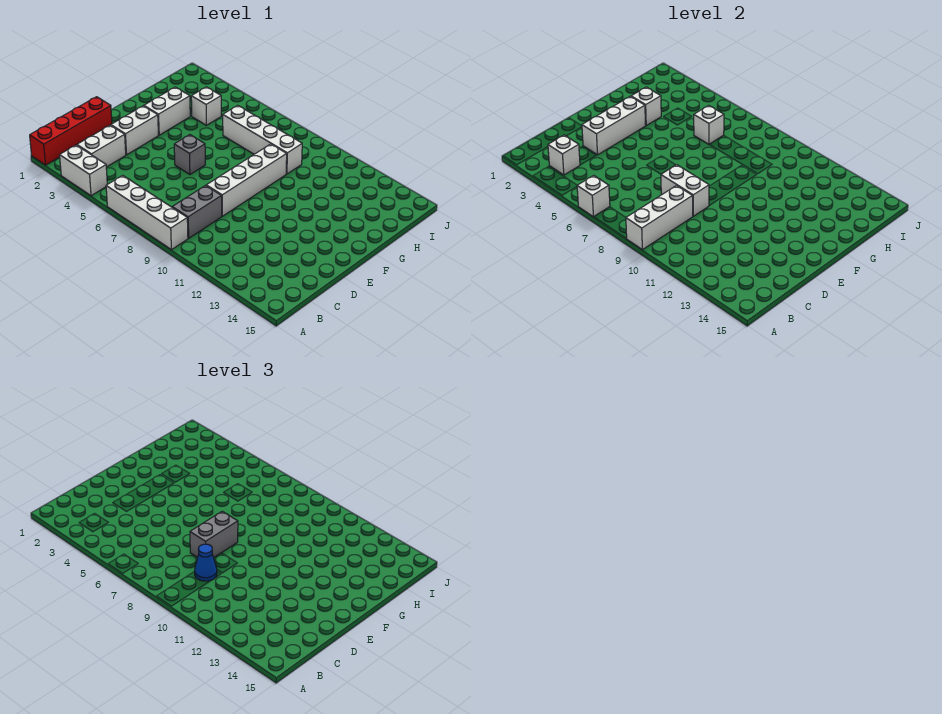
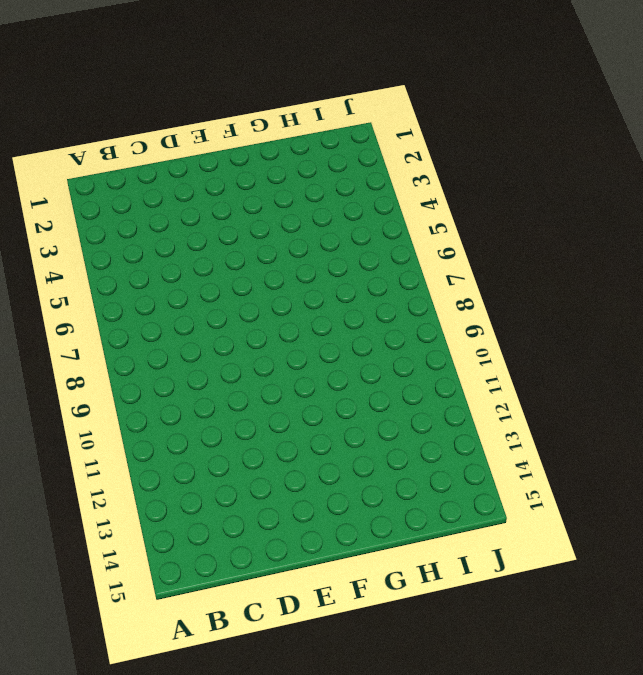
none -> red brick A1:D1 level 1
none -> white brick A3:A4 level 1
none -> white brick A6:A9 level 1

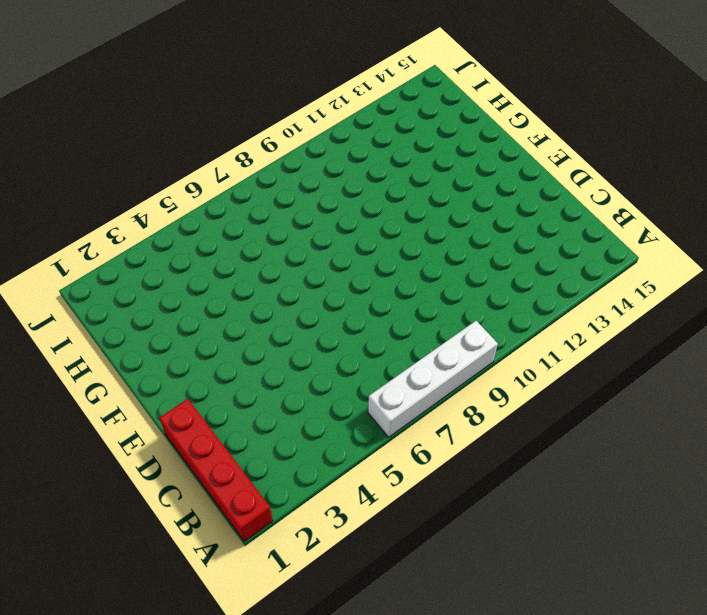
none -> white brick A3:A4 level 1
none -> white brick B3:C3 level 1
none -> grey brick B9:C9 level 1

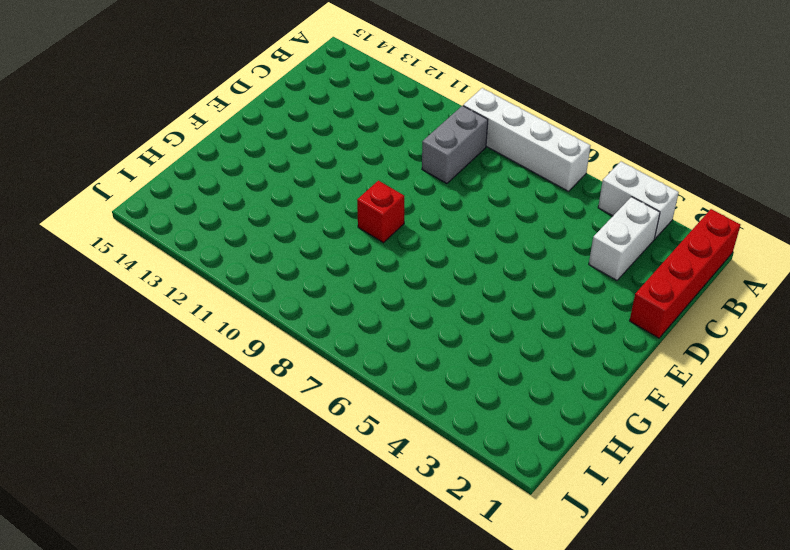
red brick F9 level 1 -> white brick D9:G9 level 1
none -> white brick D3:E3 level 1
none -> grey brick E6 level 1
none -> white brick F3:G3 level 1

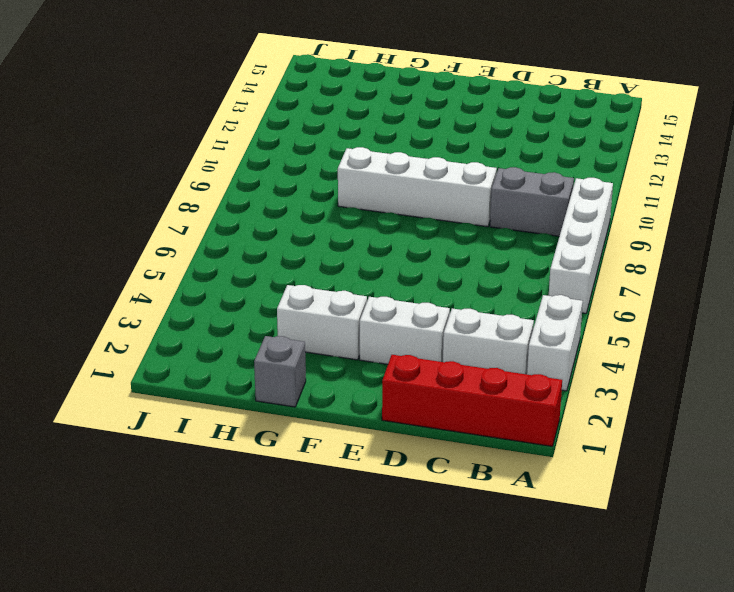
grey brick G1 level 1 -> grey brick E6 level 1
none -> white brick H4 level 1
none -> white brick H6:H9 level 1
none -> white brick A6 level 2

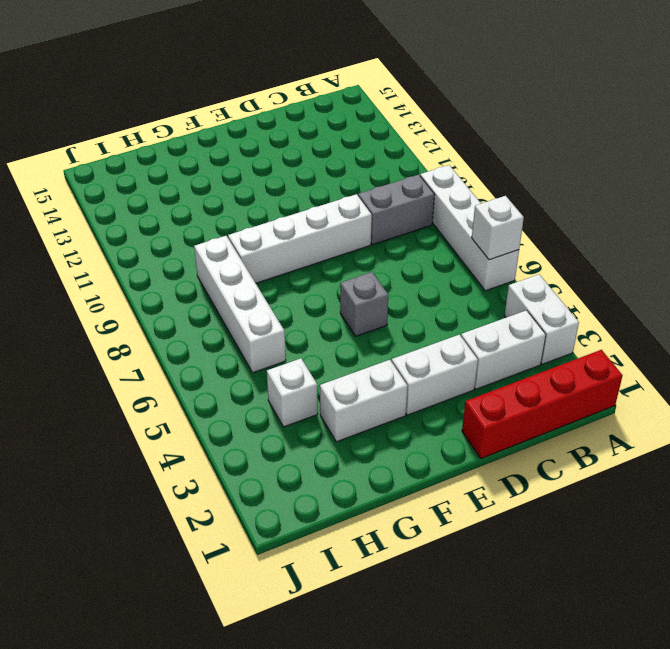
none -> white brick A9:C9 level 2
none -> white brick B3 level 2
none -> white brick D3:F3 level 2

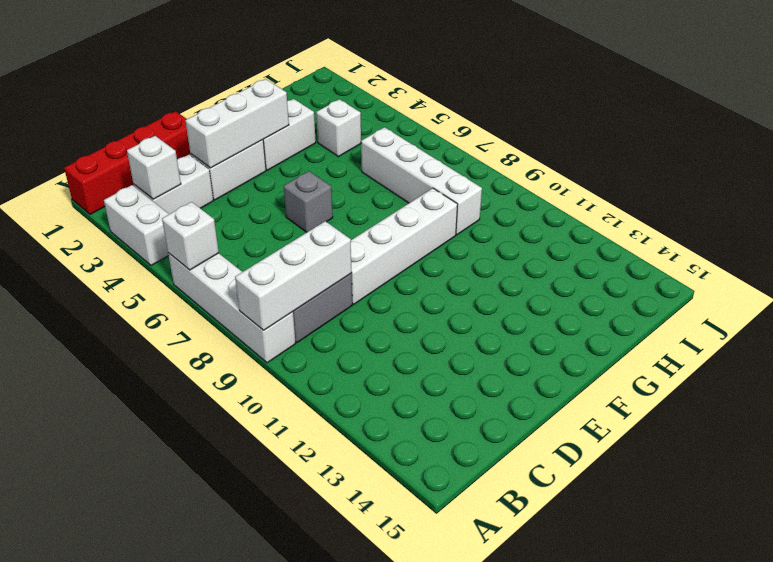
none -> white brick D8:D9 level 2
none -> white brick G3 level 2
none -> white brick H6 level 2

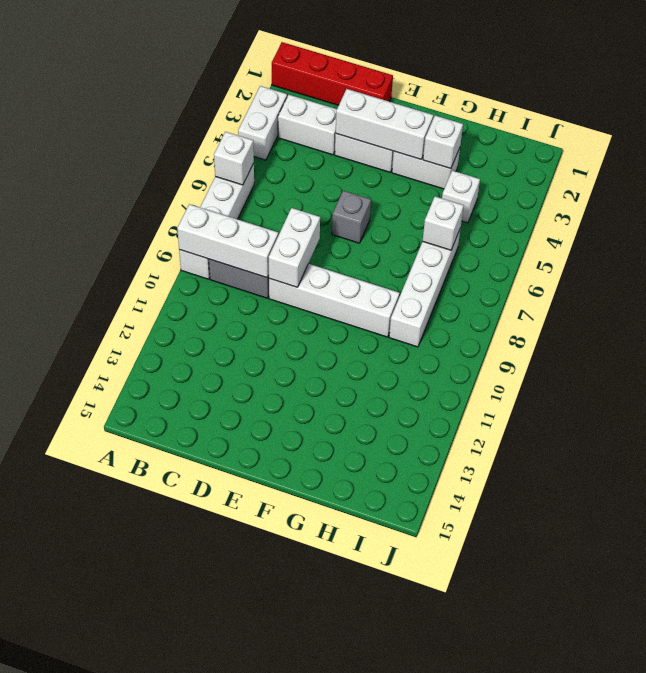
none -> white brick B3 level 2
none -> blue cone C9 level 3
none -> grey brick D8:E8 level 3

